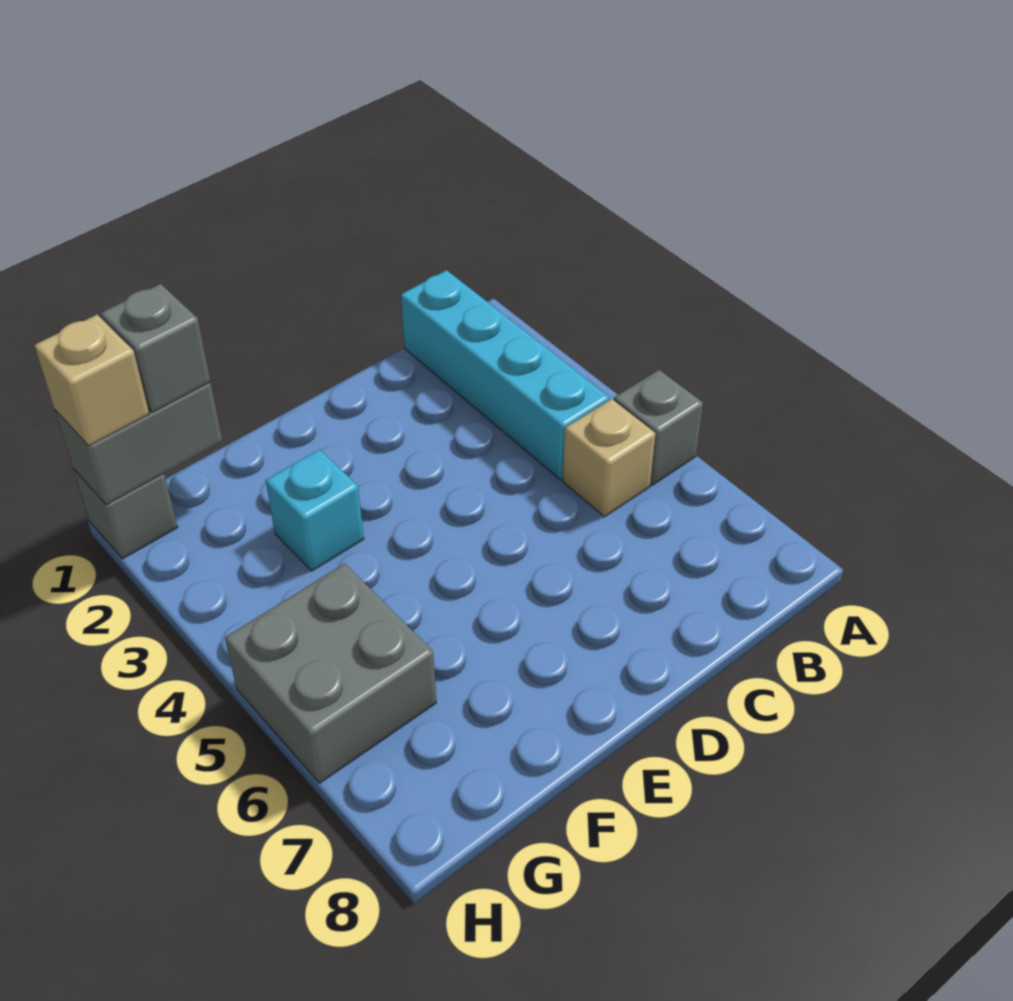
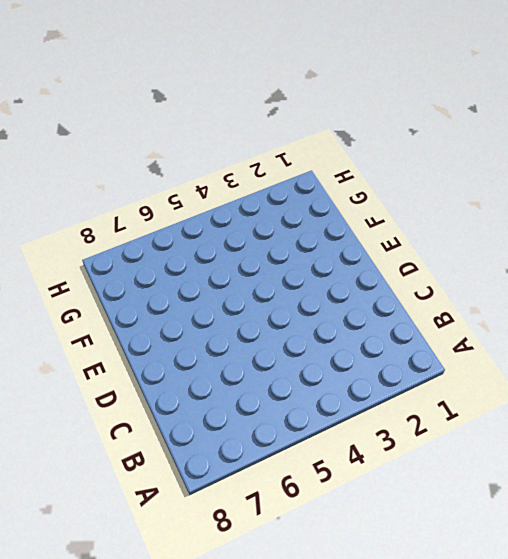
none -> grey brick A5 level 1
none -> cyan brick B1:B4 level 1

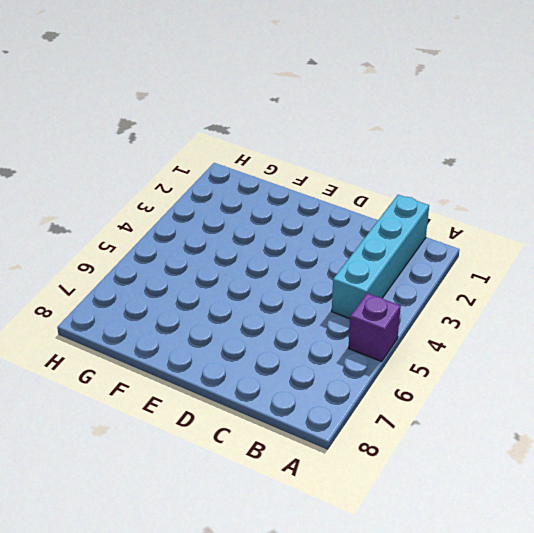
purple brick A5 level 1 -> grey brick A5 level 1
none -> tan brick B5 level 1
none -> cyan brick F3 level 1

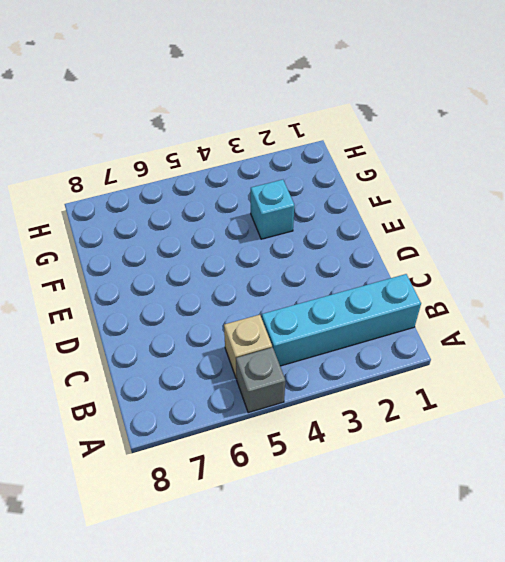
none -> grey brick G5:H6 level 1
none -> grey brick H1 level 1

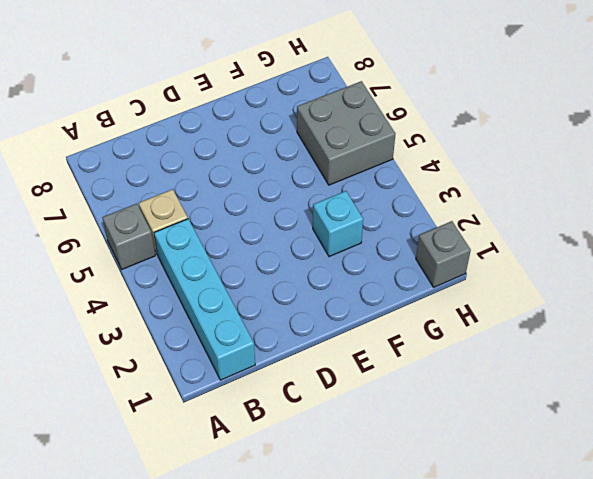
none -> grey brick G1:H1 level 2
none -> grey brick G1 level 3

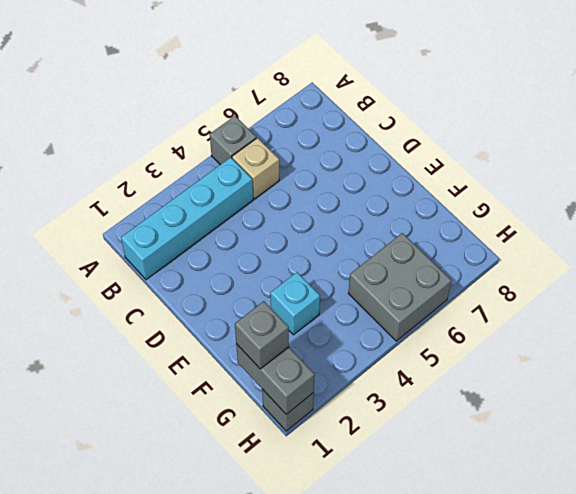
none -> tan brick H1 level 3

